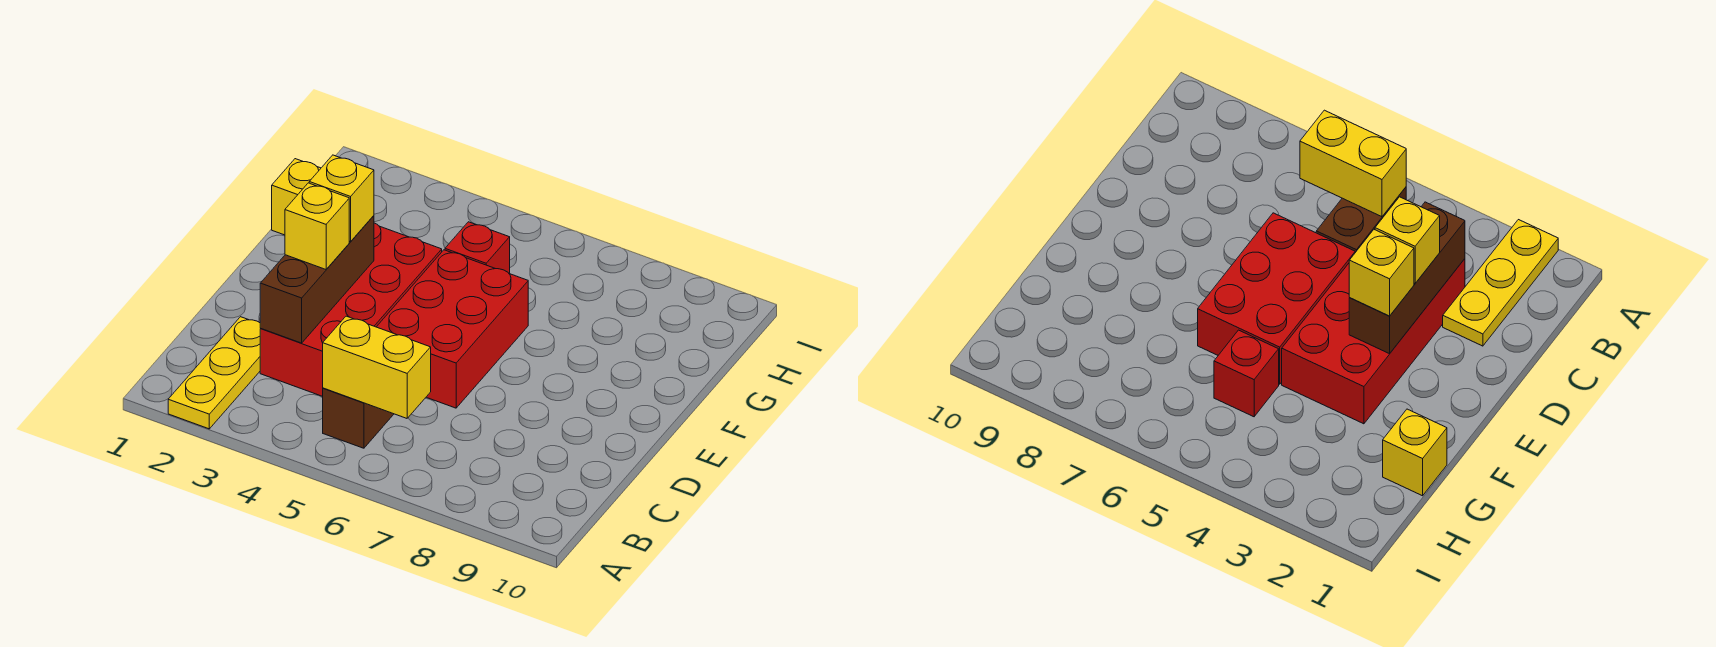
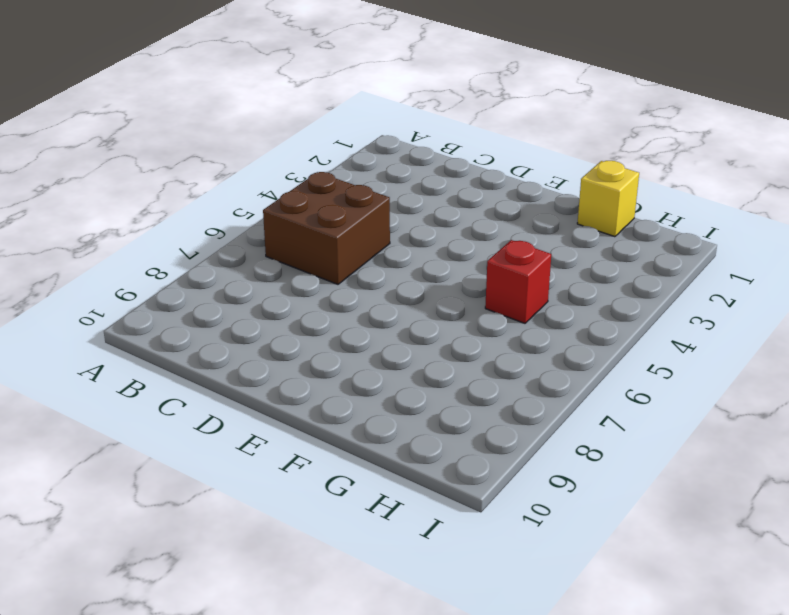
brown brick B5:C6 level 1 -> brown brick B5:C5 level 1
none -> yellow plate A2:C2 level 1
none -> red brick C3:F4 level 1

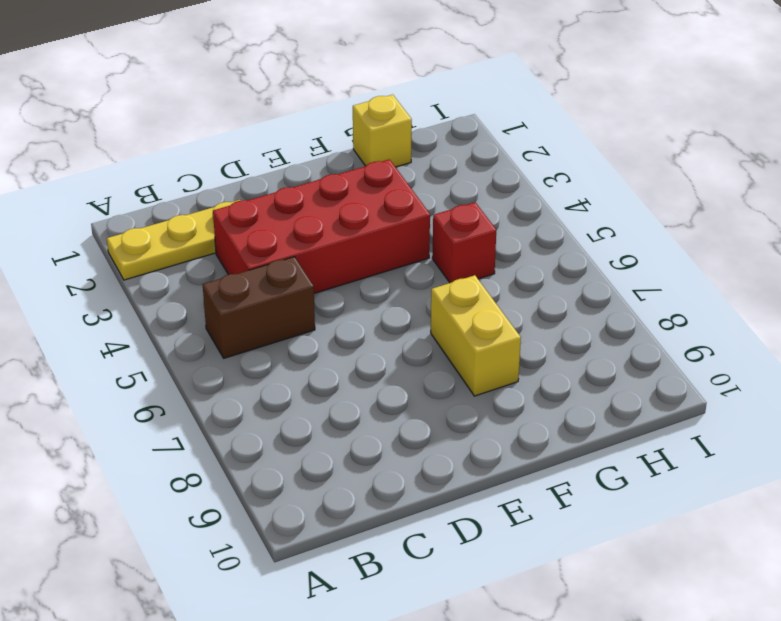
yellow brick F7:F8 level 1 -> yellow brick B5:B6 level 2
none -> red brick D5:F6 level 1
none -> brown brick C3:E3 level 2

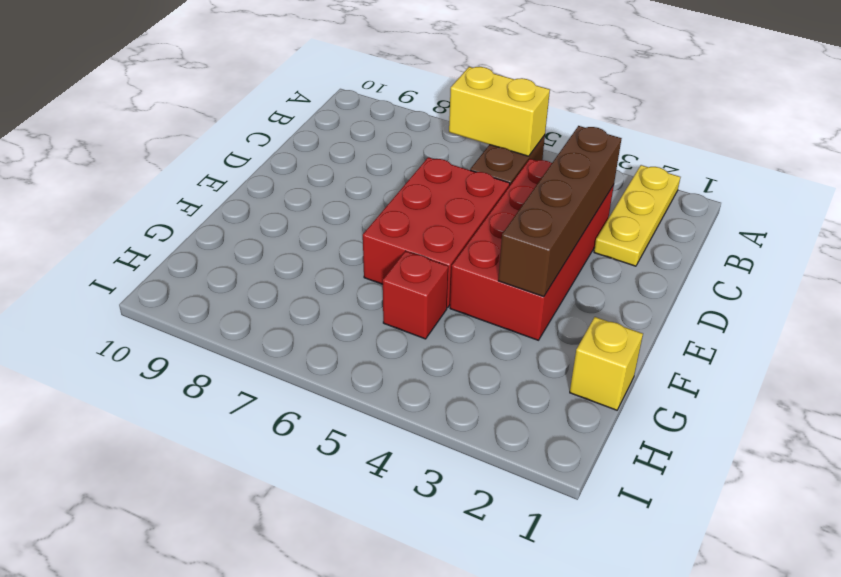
brown brick C3:F3 level 2 -> brown brick C3:E3 level 2
none -> yellow brick D3 level 3
none -> yellow brick E3 level 3

